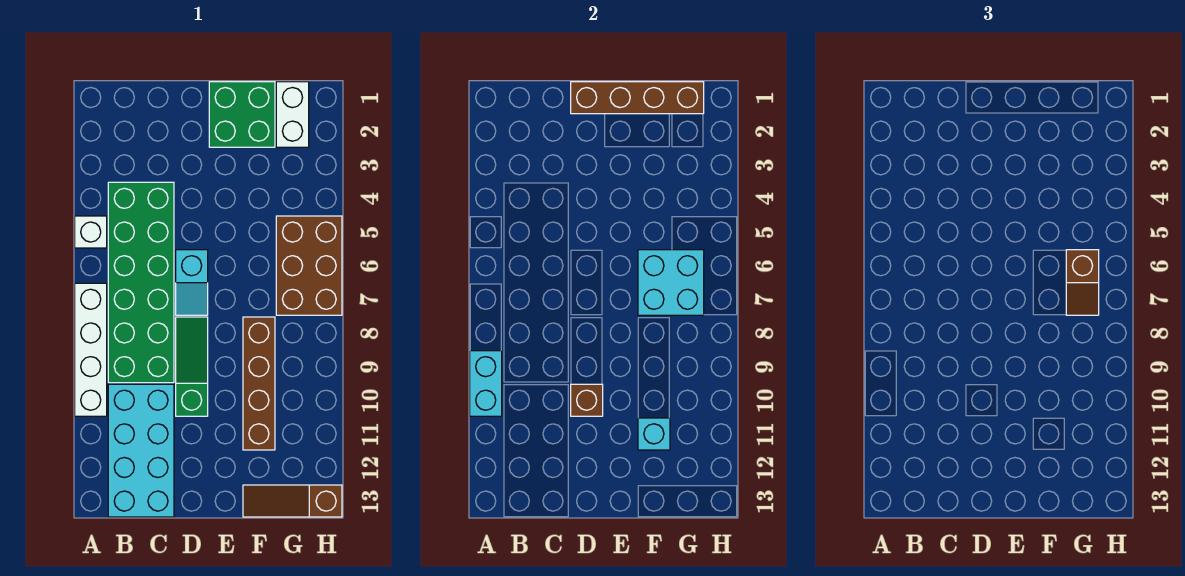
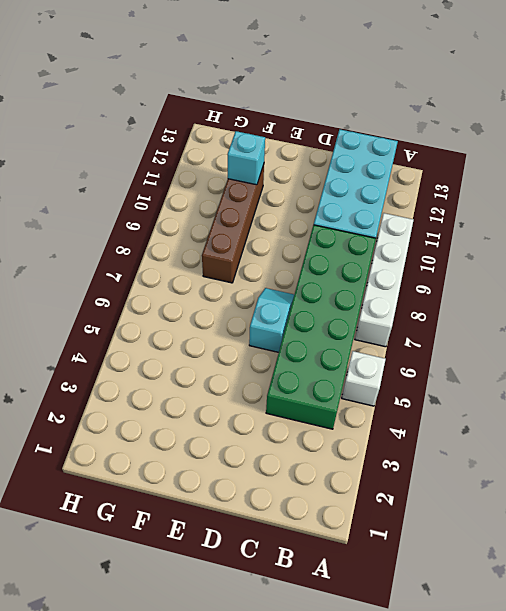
none -> green slope D8:D10 level 1 top 10
none -> green brick E1:F2 level 1
none -> brown slope F13:H13 level 1 top H

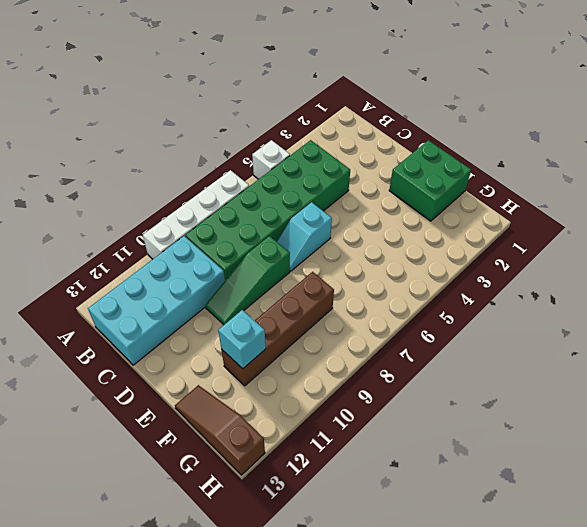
green slope D8:D10 level 1 top 8 -> green slope D8:D10 level 1 top 10
none -> white brick G1:G2 level 1
none -> brown brick G5:H7 level 1
none -> cyan brick A9:A10 level 2

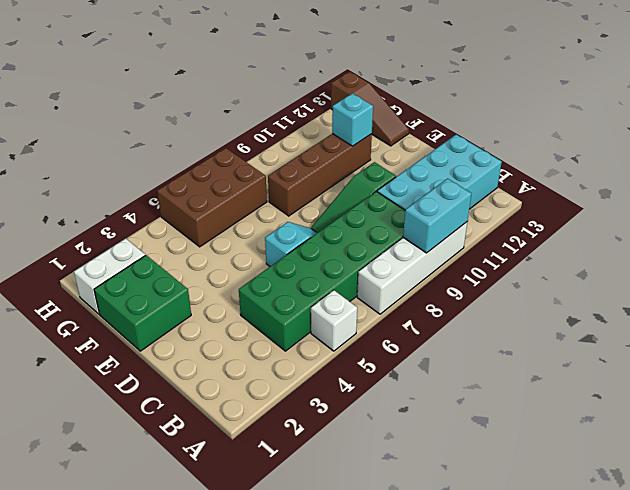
none -> brown brick D1:G1 level 2
none -> brown brick D10 level 2
none -> cyan brick F6:G7 level 2

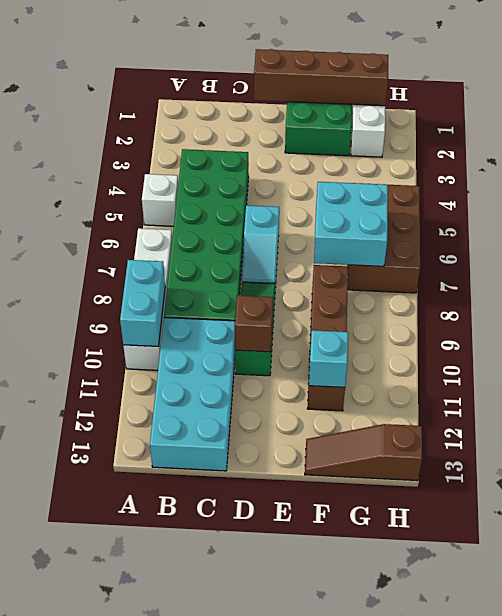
none -> brown slope G6:G7 level 3 top 6

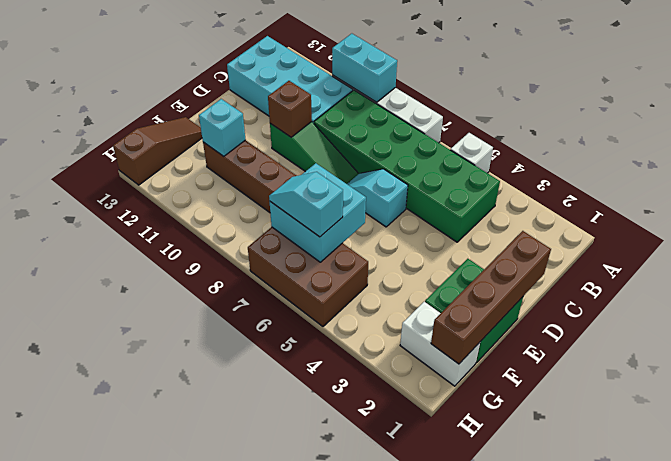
cyan slope G6:G7 level 3 top 6 -> brown slope G6:G7 level 3 top 6

